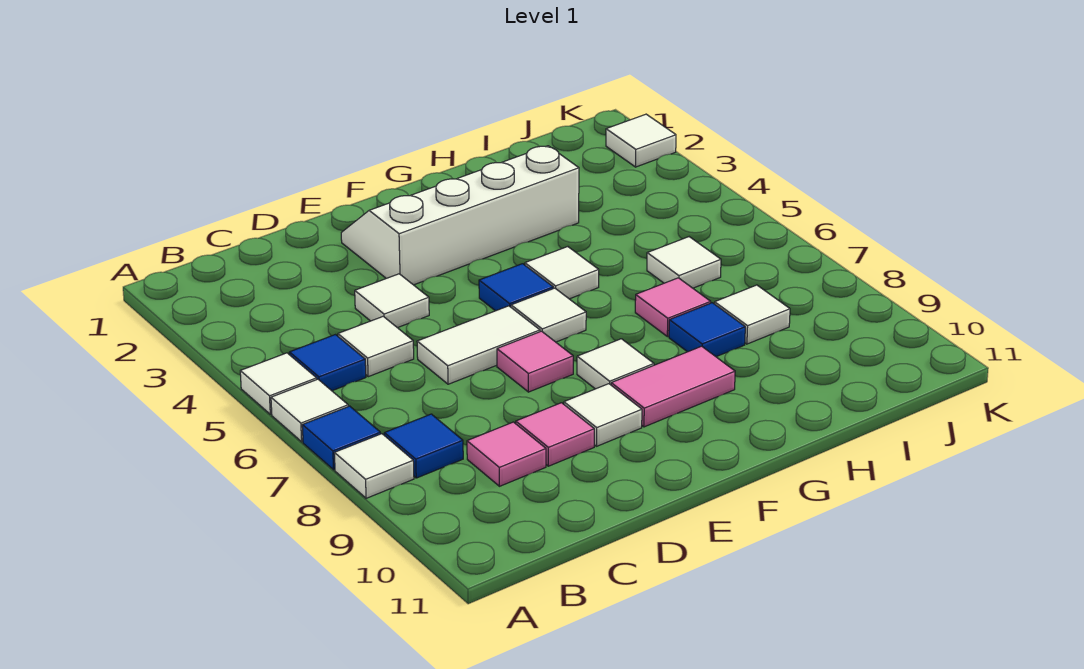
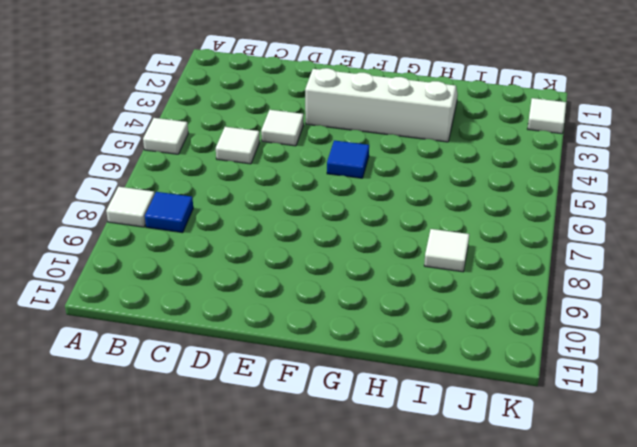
none -> white tile A6 level 1
none -> blue tile A7 level 1
none -> blue tile B5 level 1

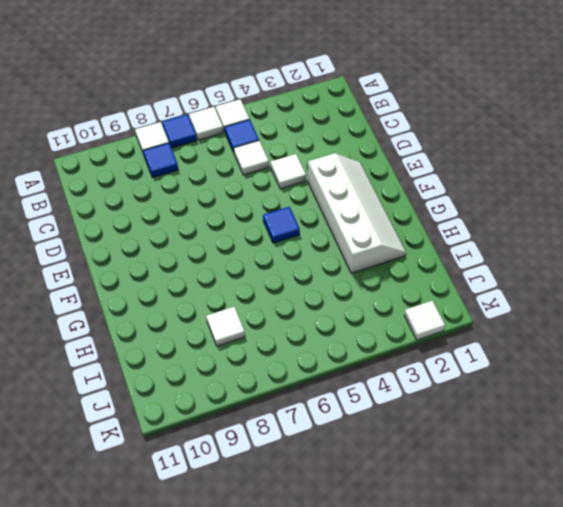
none -> pink tile C9 level 1
none -> white tile D6:E6 level 1
none -> pink tile D9 level 1

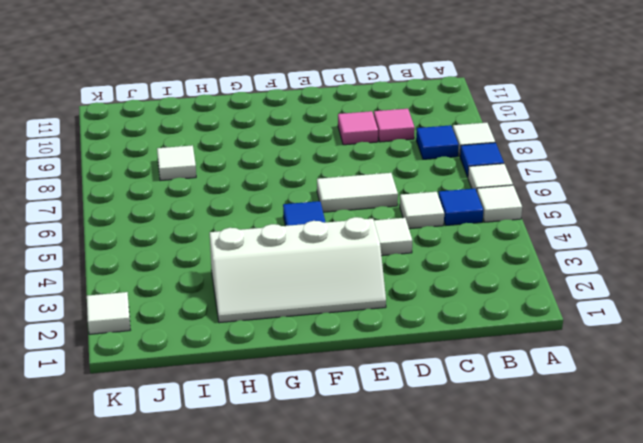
none -> pink tile E7 level 1
none -> white tile E9 level 1
none -> white tile F6 level 1

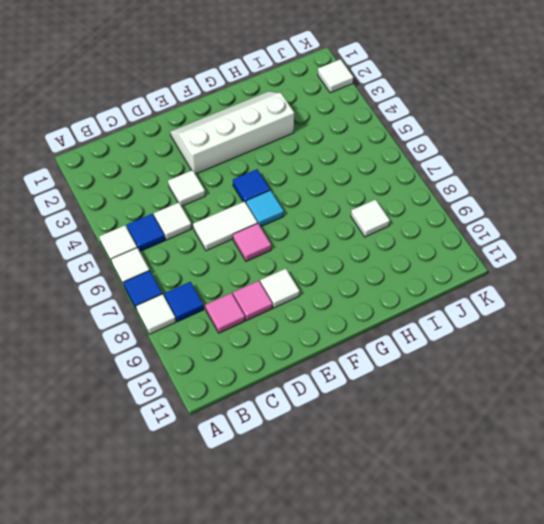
cyan tile F6 level 1 -> white tile F6 level 1
none -> white tile F8 level 1
none -> pink tile F9:G9 level 1
none -> white tile G5 level 1

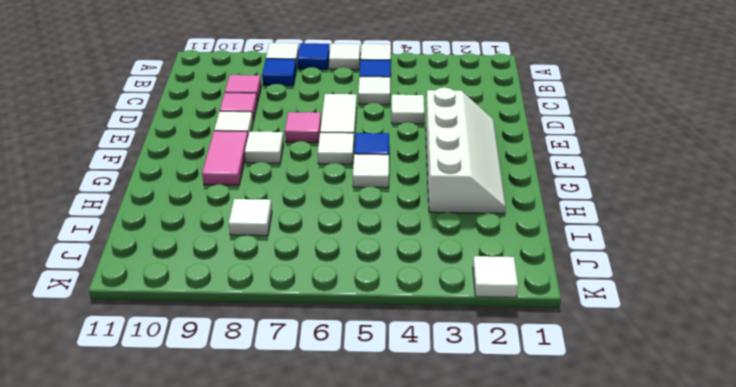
none -> pink tile H7 level 1
none -> blue tile H8 level 1
none -> white tile I6 level 1

